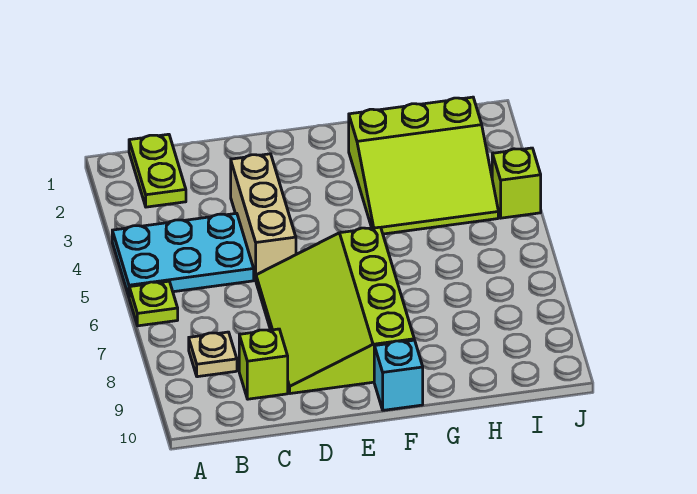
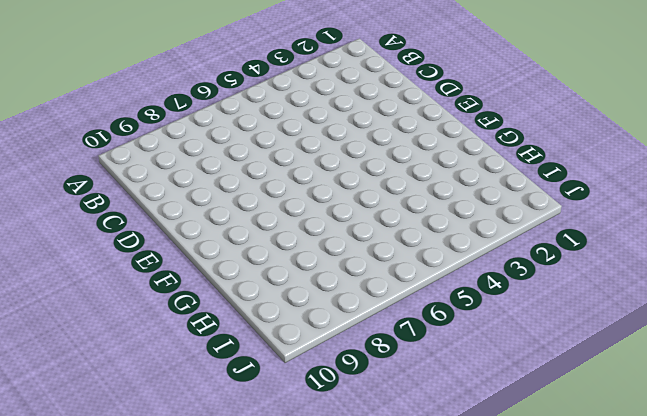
none -> cyan plate A4:C5 level 1
none -> lime plate A6 level 1

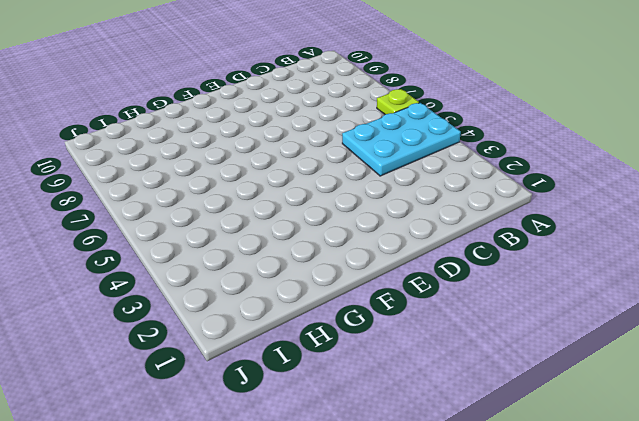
none -> lime plate B1:B2 level 1
none -> tan plate B8 level 1

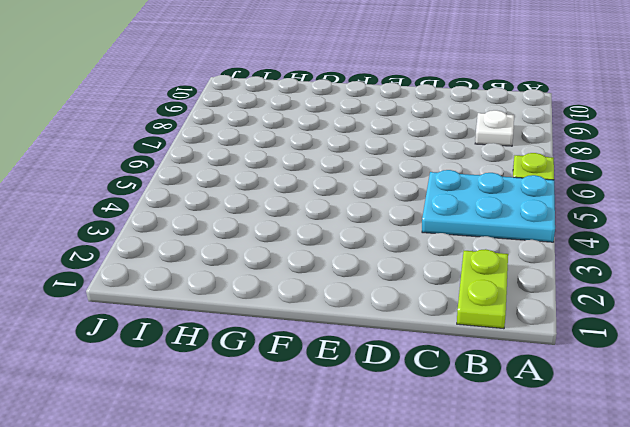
white plate B8 level 1 -> tan plate B8 level 1
none -> lime brick C9 level 1
none -> tan brick D3:D5 level 1

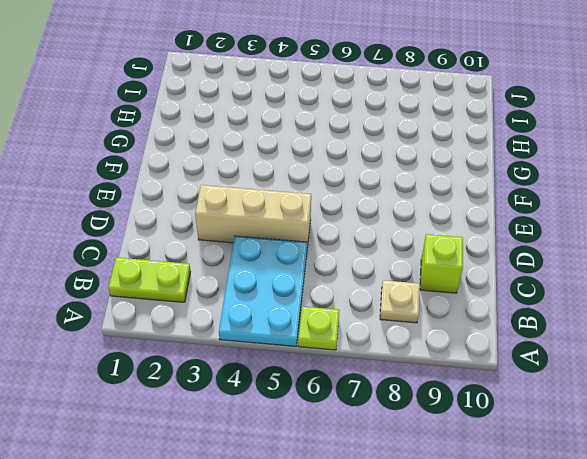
none -> lime slope D6:F9 level 1 top F
none -> cyan brick F10 level 1

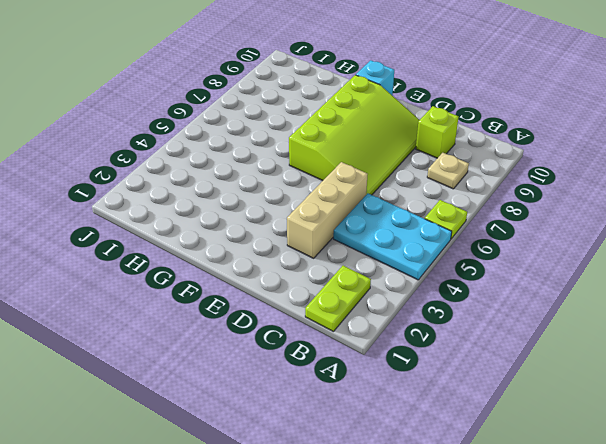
none -> lime slope G2:I4 level 1 top 2
none -> lime brick J4 level 1

